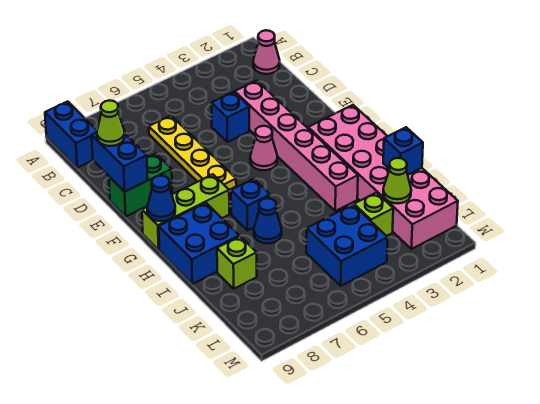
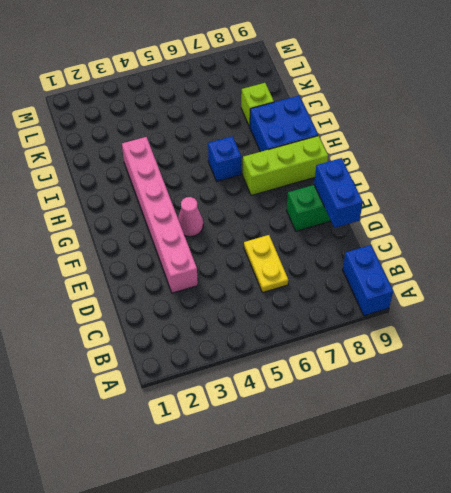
yellow plate C6:D6 level 1 -> yellow plate C6:F6 level 1
none -> pink cone B1 level 1
none -> blue brick D4 level 1
none -> pink brick G1:L2 level 1

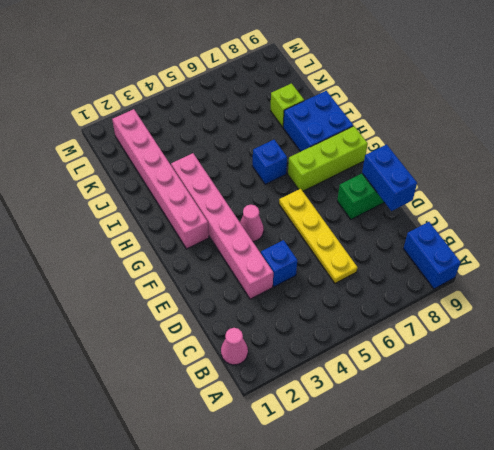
pink brick G2:L2 level 1 -> pink brick G1:L2 level 1
none -> blue cone I6 level 1
none -> lime brick K3 level 1
none -> blue brick K4:L5 level 1

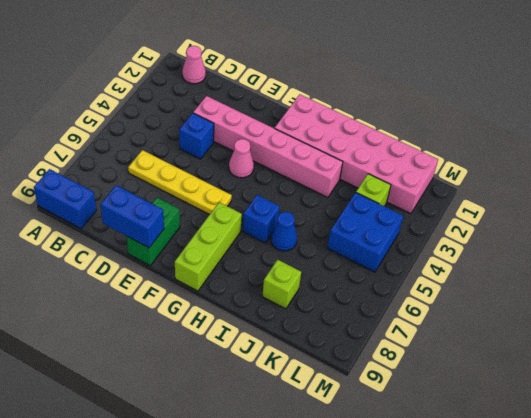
none -> blue brick H8:I9 level 1
none -> blue cone G9 level 2
none -> blue brick J1 level 2

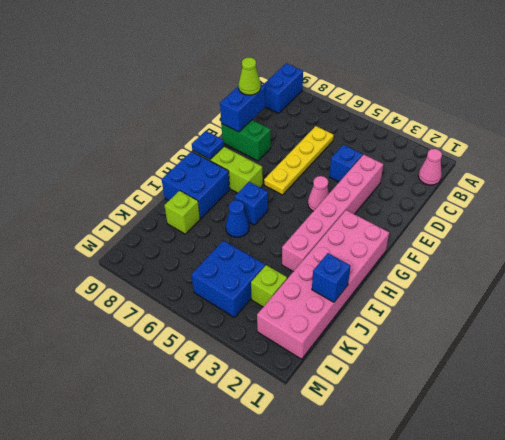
blue plate G9 level 2 -> blue cone G9 level 2
none -> lime cone K2 level 2

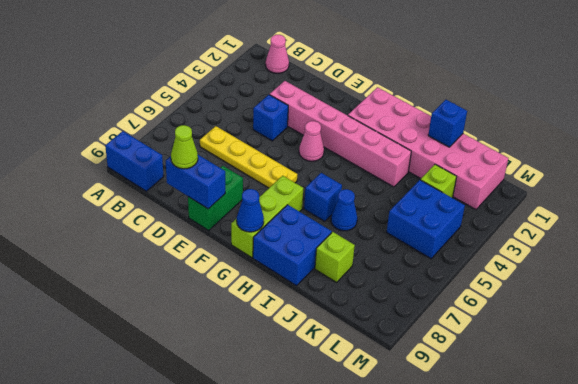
none -> lime cone K2 level 2

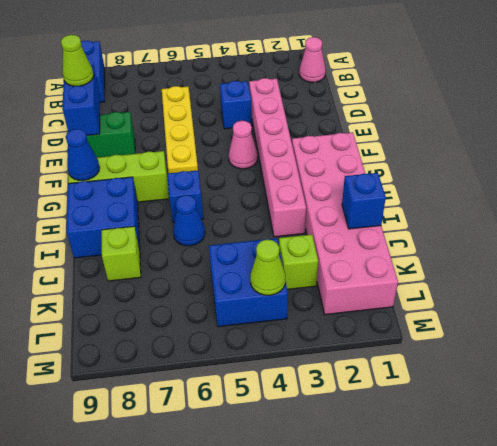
lime cone L4 level 2 -> lime cone K2 level 2

